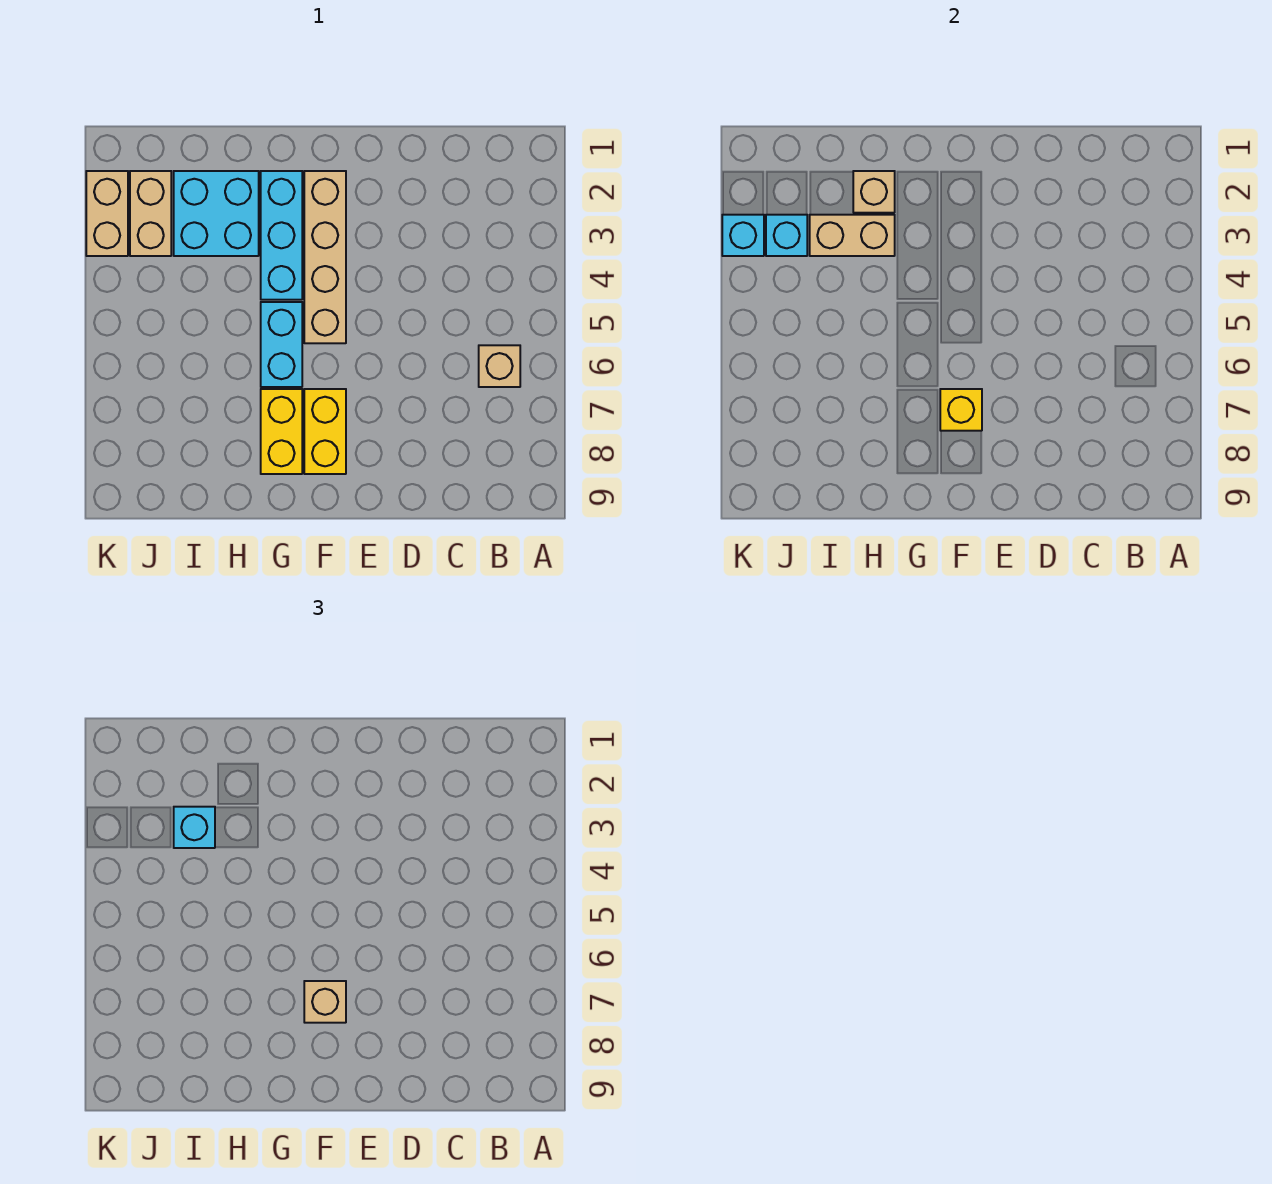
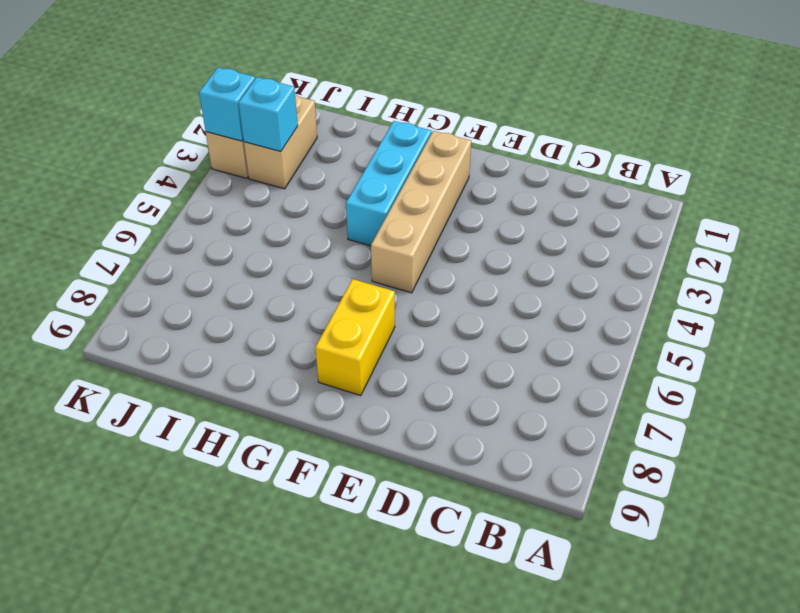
none -> tan brick B6 level 1
none -> cyan brick G5:G6 level 1
none -> yellow brick G7:G8 level 1

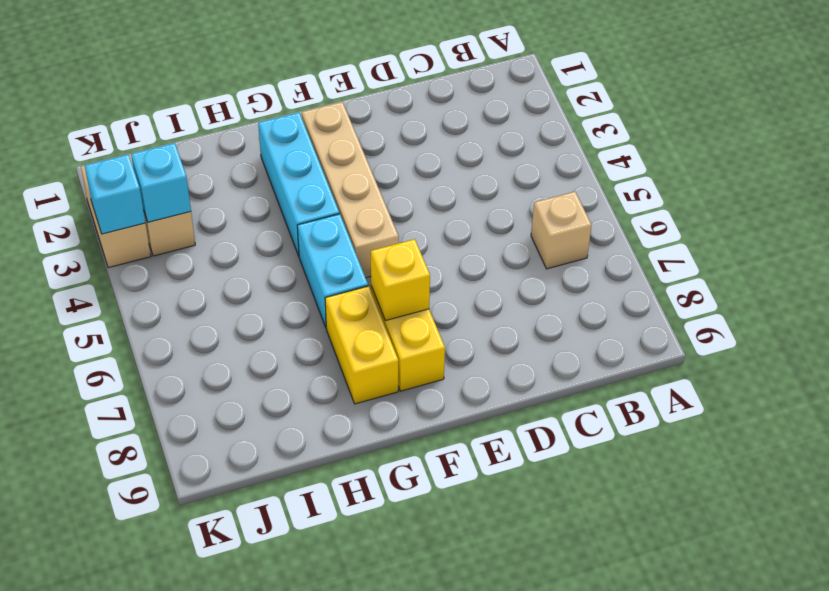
none -> cyan brick H2:I3 level 1
none -> tan brick H2 level 2
none -> tan brick H3:I3 level 2

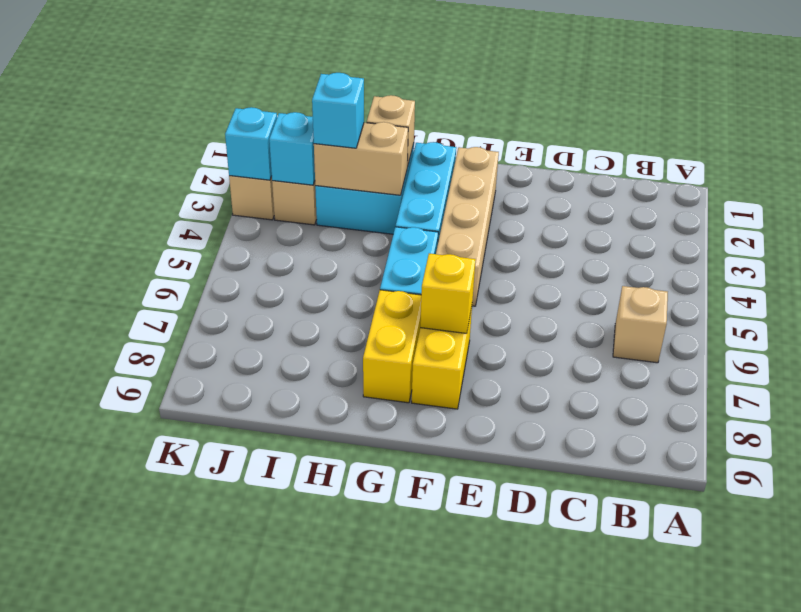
none -> tan brick F7 level 3

